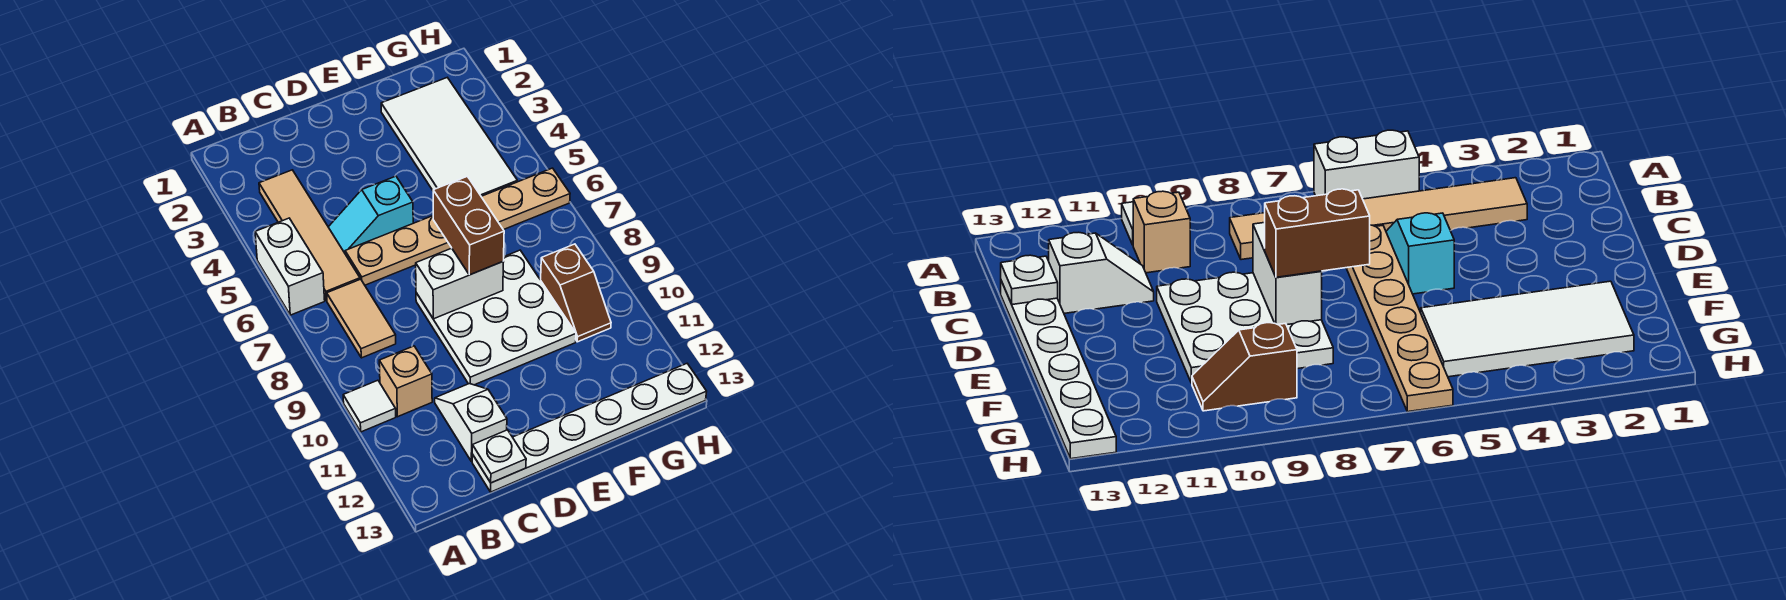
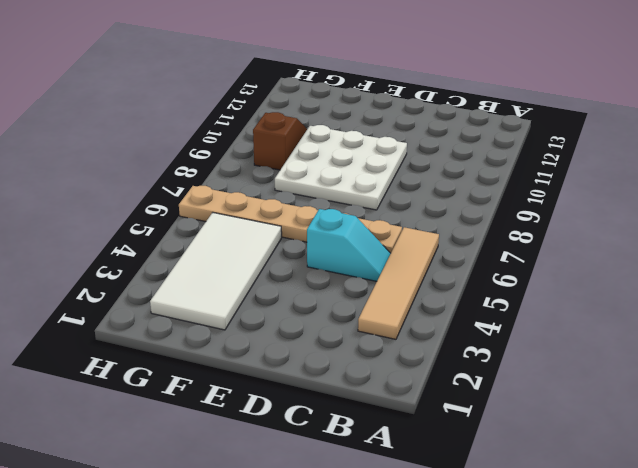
none -> white brick A5:A6 level 1
none -> white tile A10 level 1
none -> tan tile B7:B8 level 1

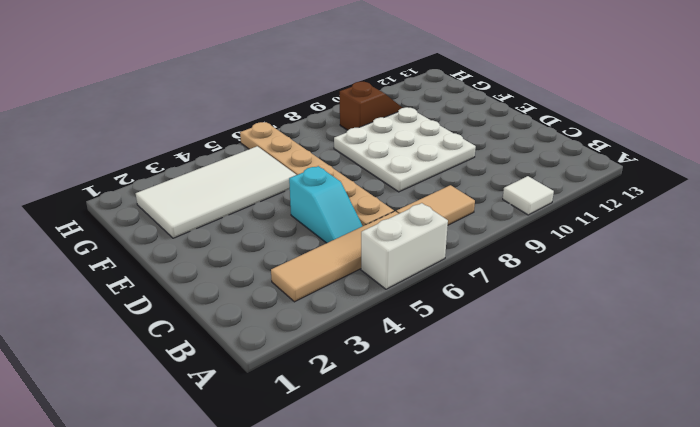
none -> tan brick B10 level 1
none -> white slope C11:C12 level 1 top 12
none -> white plate C13:H13 level 1

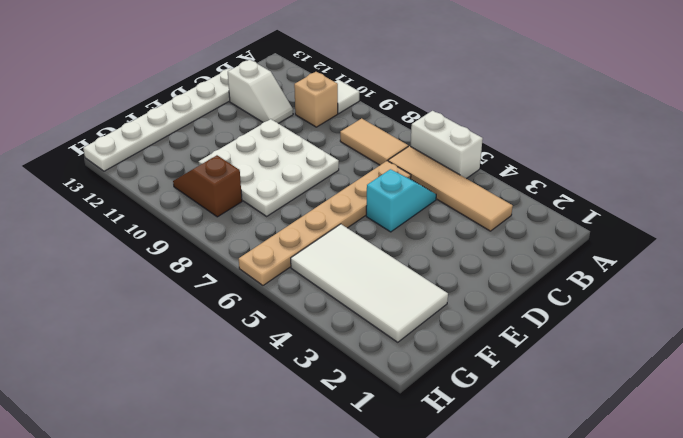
none -> white plate C13 level 2
none -> white brick D8:E8 level 2
none -> brown brick E7:E8 level 3

